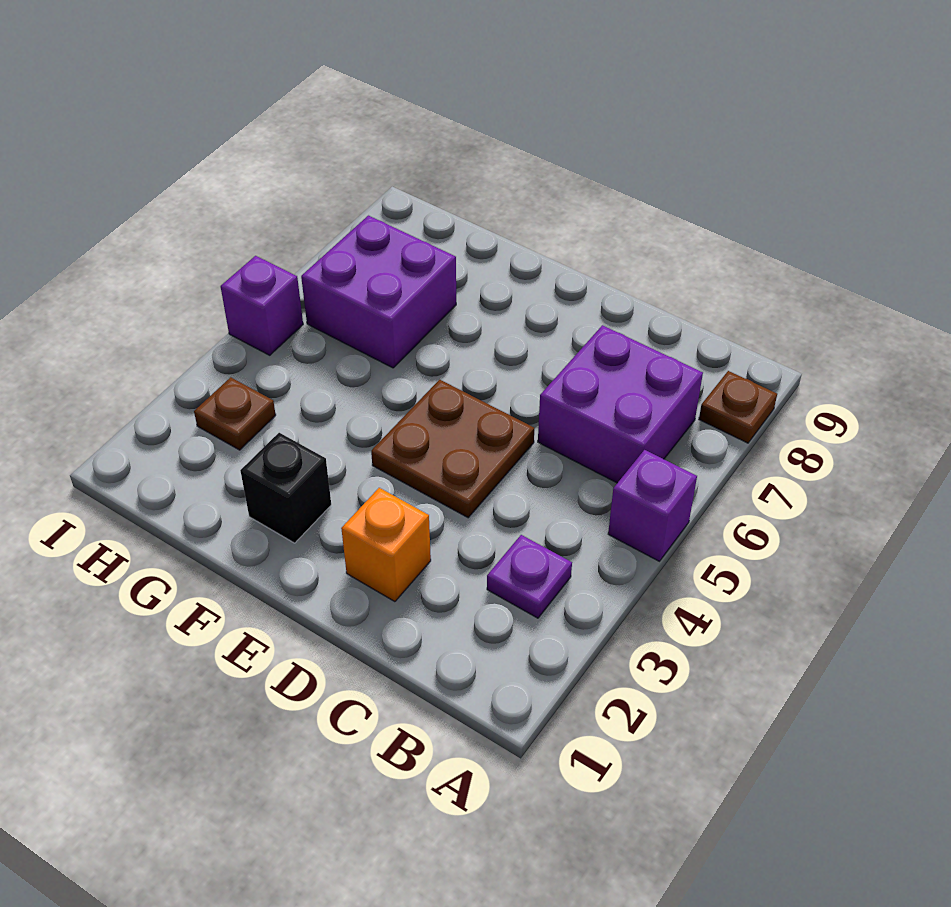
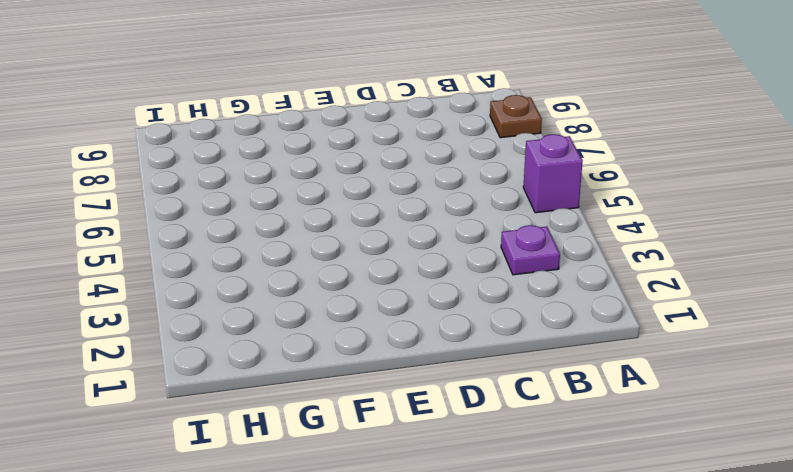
none -> purple brick B6:C7 level 1
none -> orange brick D2 level 1

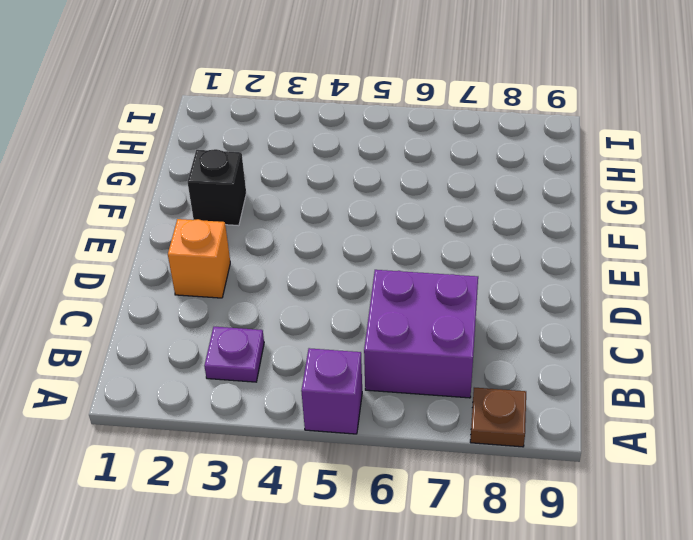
none -> brown plate D4:E5 level 1
none -> purple brick G6:H7 level 1

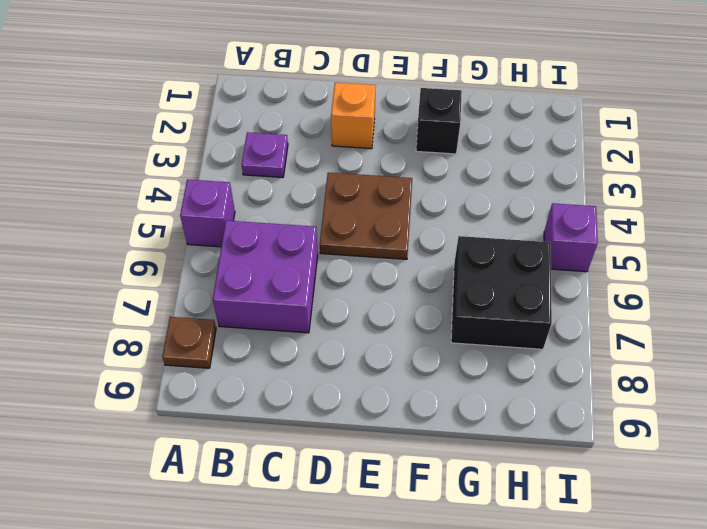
black brick G6:H7 level 1 -> purple brick G6:H7 level 1
none -> brown plate H3 level 1

